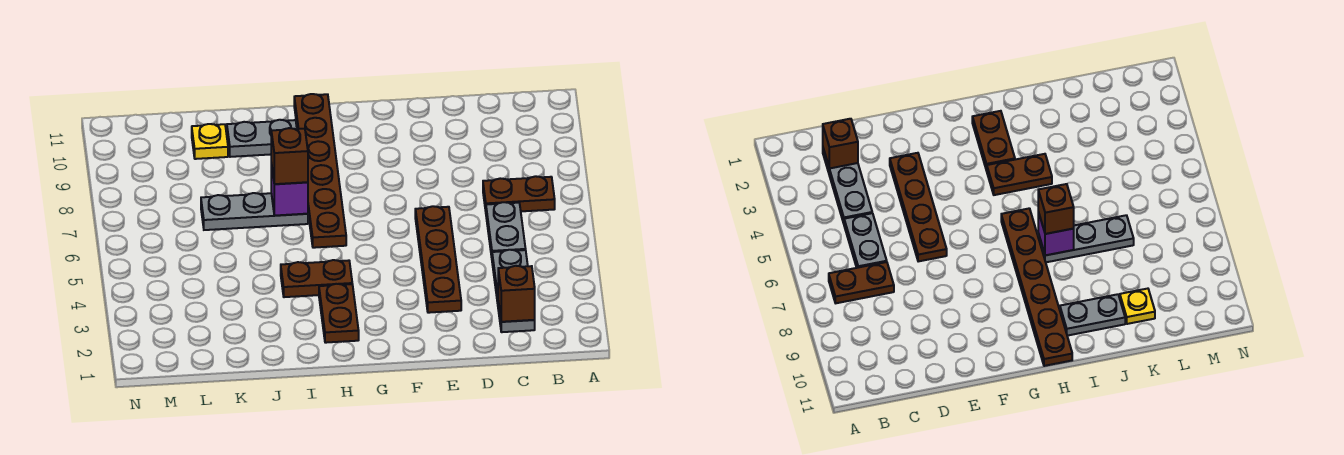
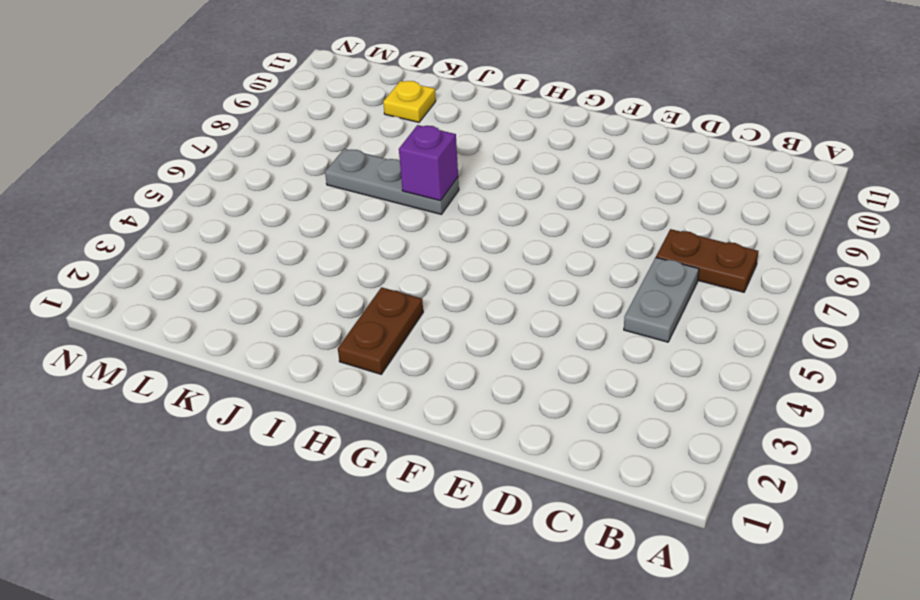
none -> grey plate C2:C4 level 1
none -> brown plate E3:E6 level 1
none -> brown plate H4:I4 level 1

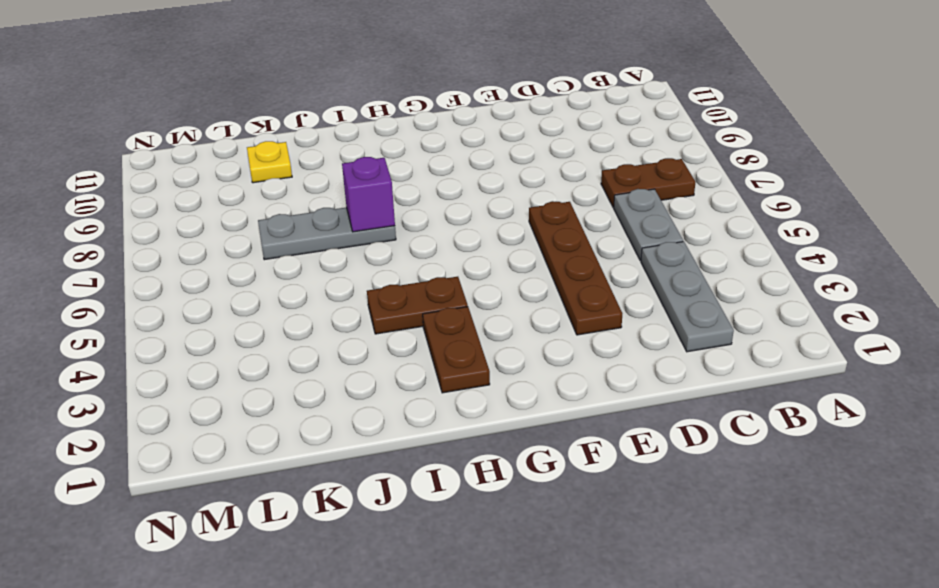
none -> brown plate H6:H11 level 1
none -> grey plate I10:J10 level 1
none -> brown brick C2 level 2

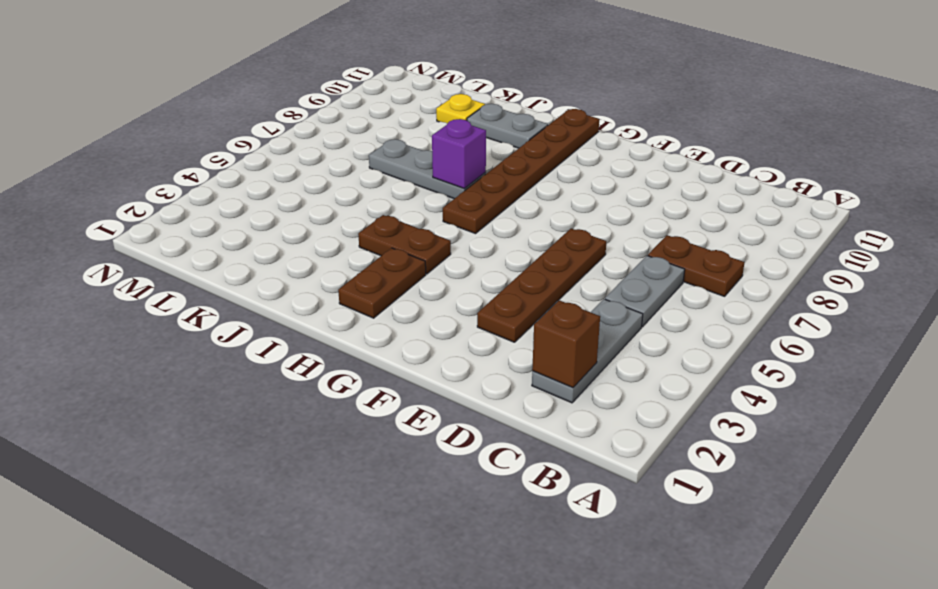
none -> brown brick I7 level 3

